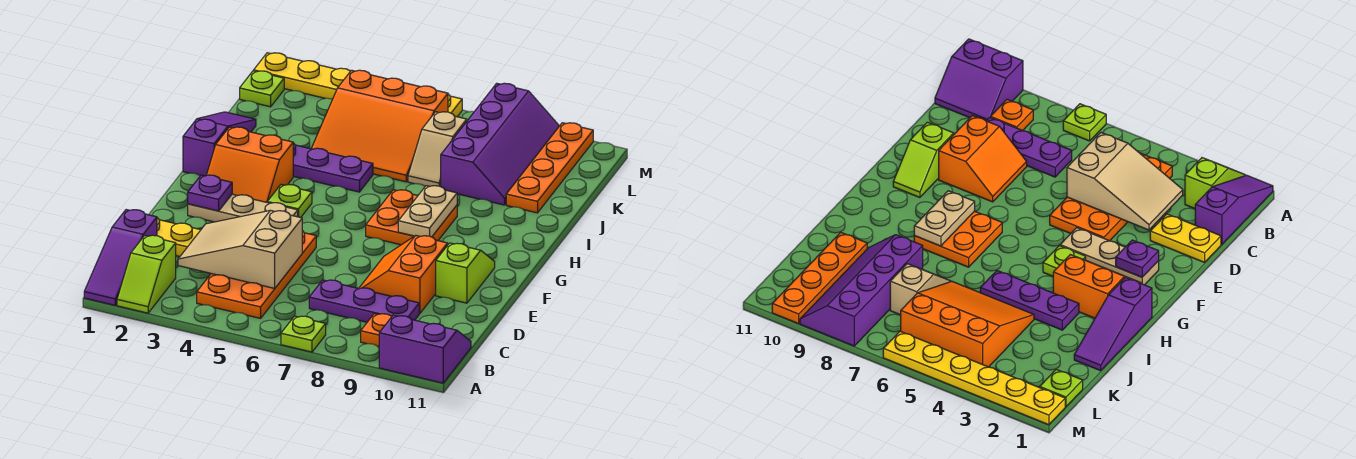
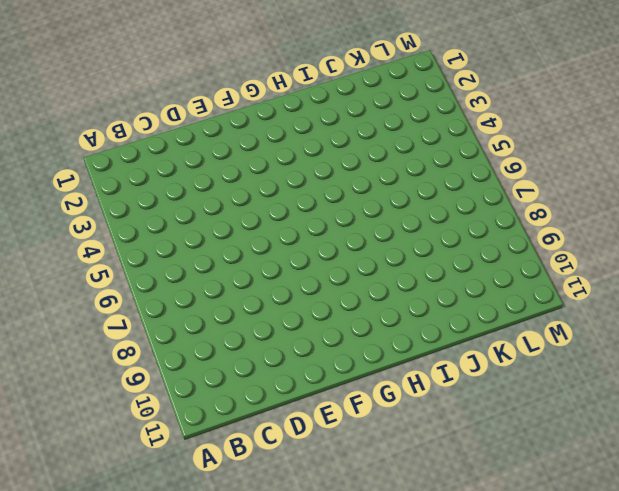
none -> purple slope A1:C1 level 1 top C
none -> lime slope A2:B2 level 1 top B
none -> lime plate A7 level 1

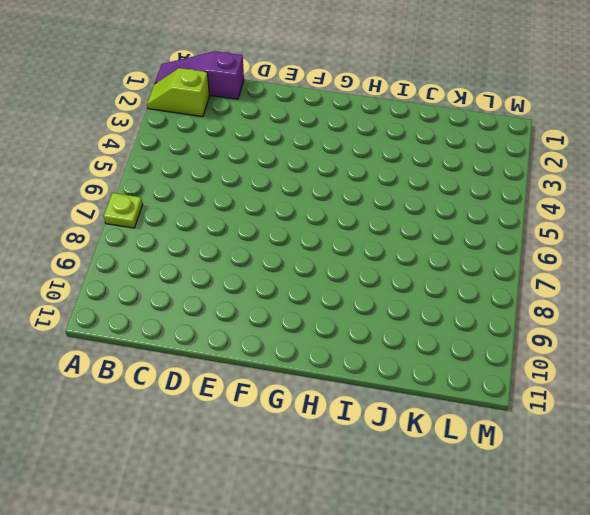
none -> purple slope A10:B11 level 1 top A
none -> orange plate B4:E5 level 1
none -> orange plate B9 level 1

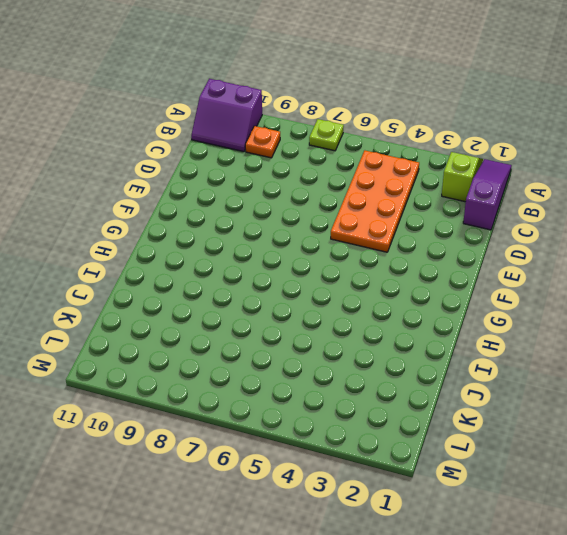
none -> purple plate C7:C9 level 1
none -> yellow plate D1:D2 level 1
none -> orange slope D8:E9 level 1 top 9

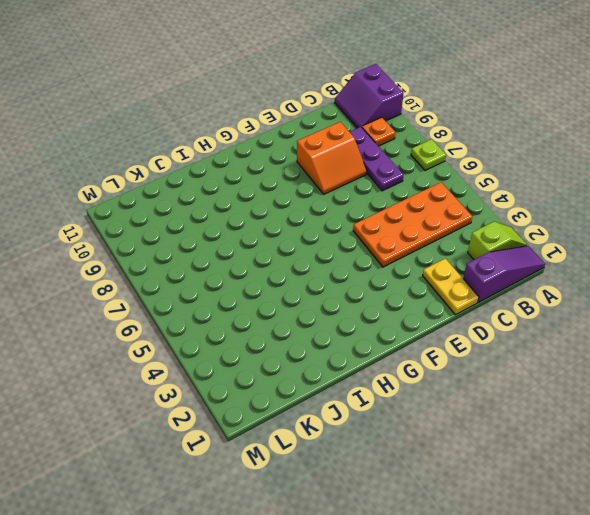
none -> lime slope E10:F10 level 1 top E
none -> tan plate F2:F4 level 1
none -> orange slope G2:H3 level 1 top H

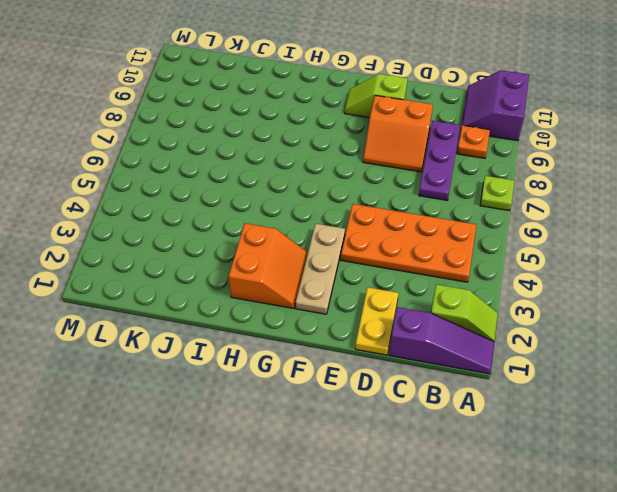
none -> lime plate G4 level 1
none -> orange plate G7:H8 level 1
none -> purple slope H1:J1 level 1 top H

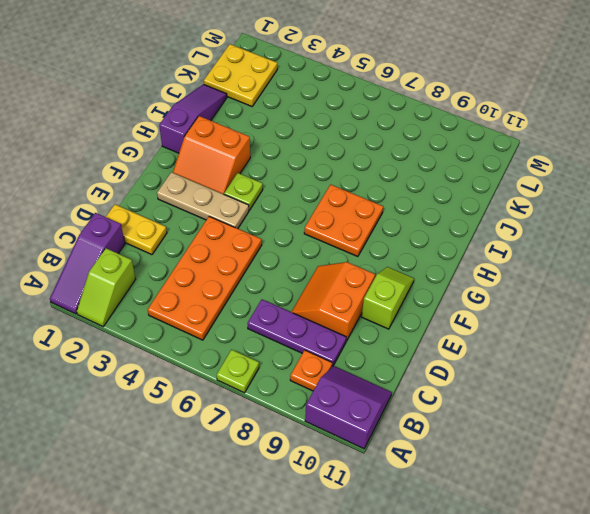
yellow plate K1:L2 level 1 -> lime plate L1 level 1
none -> purple plate I3:I5 level 1
none -> orange slope J4:L6 level 1 top L
none -> tan slope J7:K7 level 1 top K

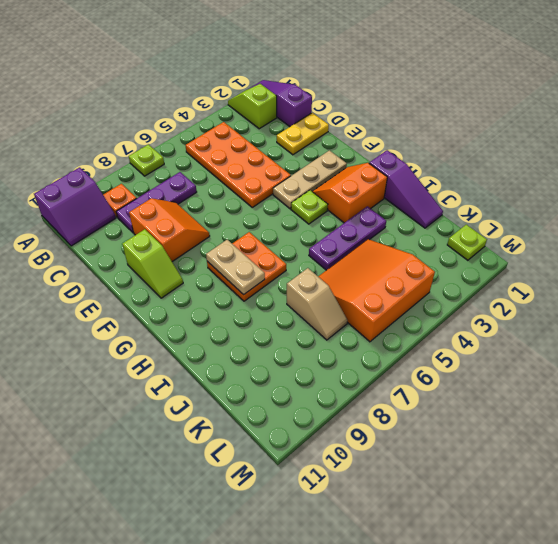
tan slope J7:K7 level 1 top J -> tan slope J7:K7 level 1 top K
none -> purple slope J8:M9 level 1 top 8
none -> orange plate J10:M10 level 1
none -> yellow plate M1:M6 level 1

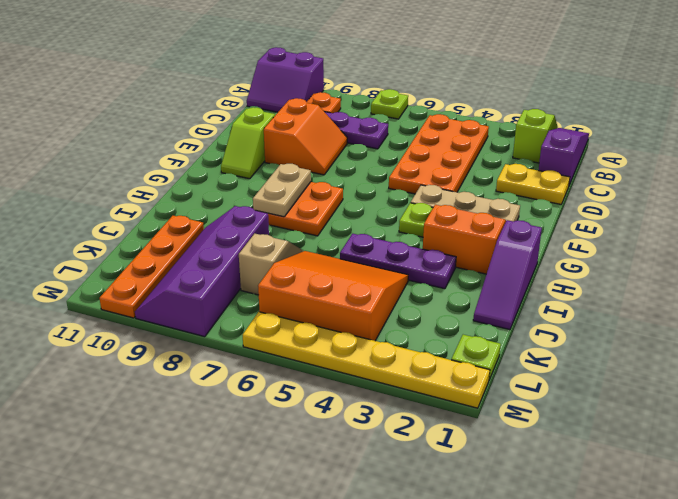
none -> tan slope C3:D5 level 2 top 5
none -> purple plate F2 level 2

